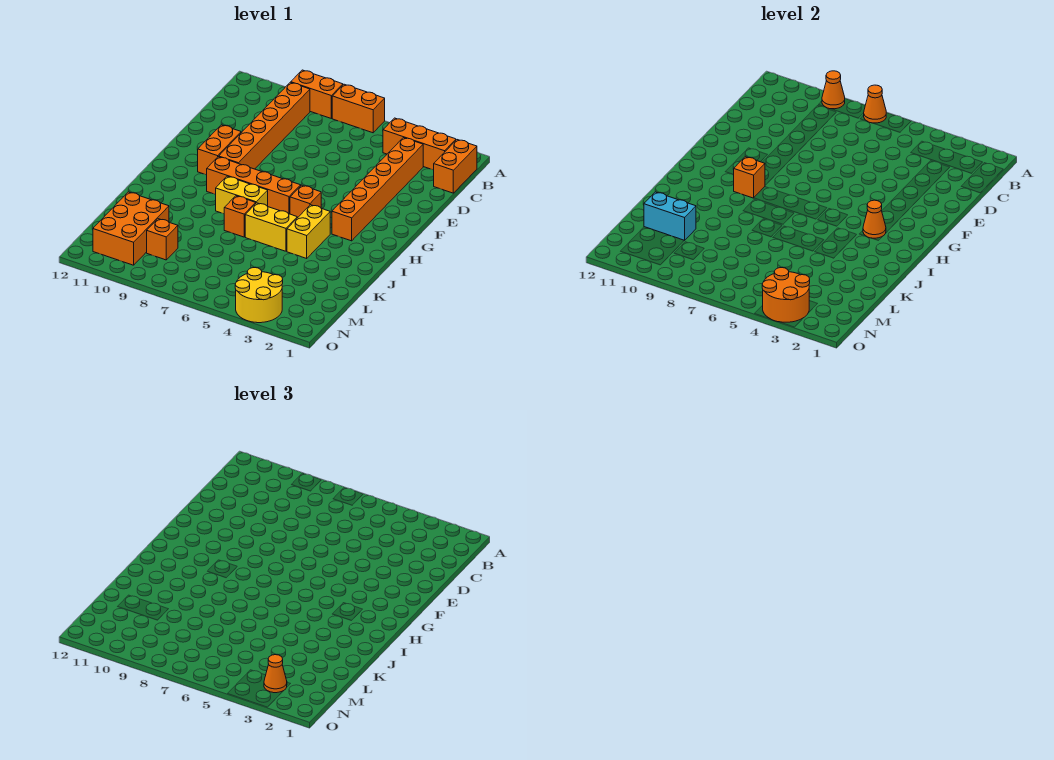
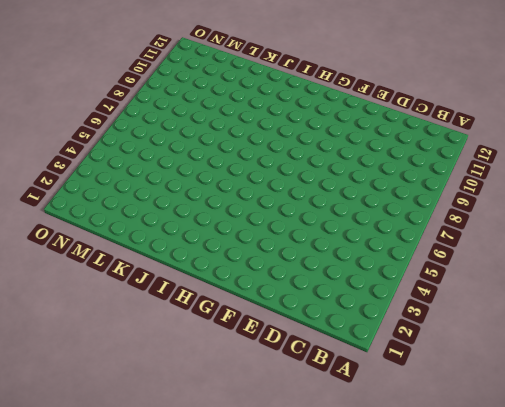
none -> orange brick A6:A7 level 1
none -> orange brick A8:A9 level 1
none -> orange brick B1:C1 level 1

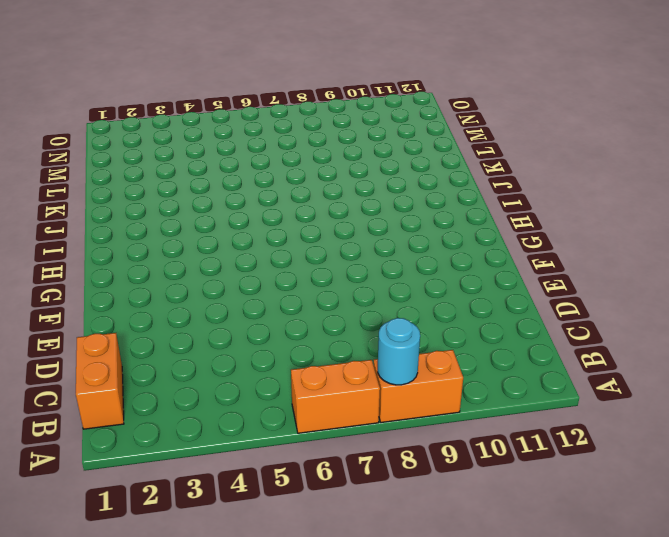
cyan round brick A8 level 2 -> none
none -> orange brick B2:B4 level 1
none -> orange brick B9:G9 level 1
none -> orange brick C3:H3 level 1

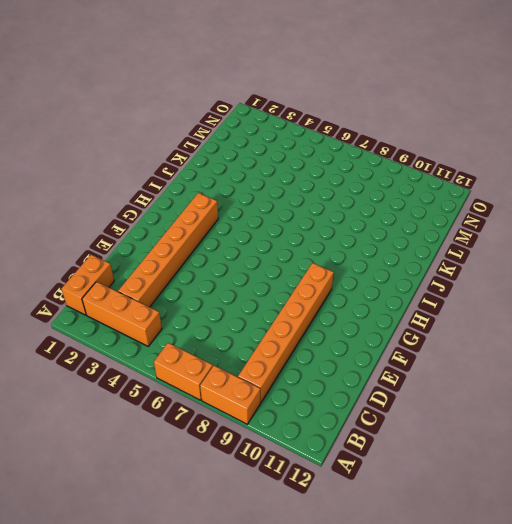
none -> orange brick F10:G10 level 1
none -> orange brick H5 level 1
none -> orange brick H6:H9 level 1

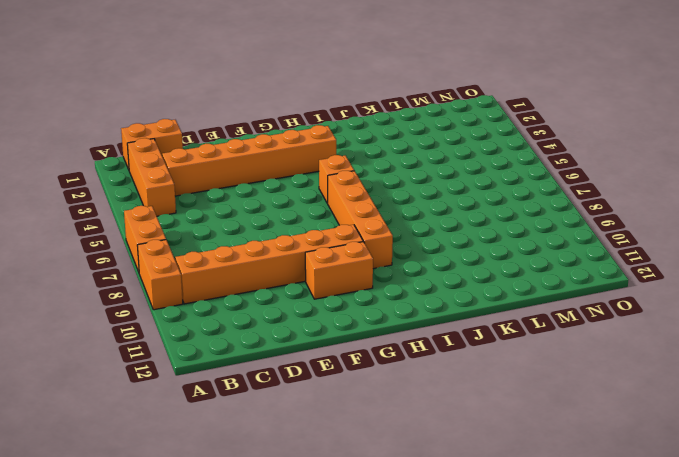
none -> yellow brick I4:J4 level 1
none -> yellow brick I7:I8 level 1
none -> yellow brick J5:J6 level 1

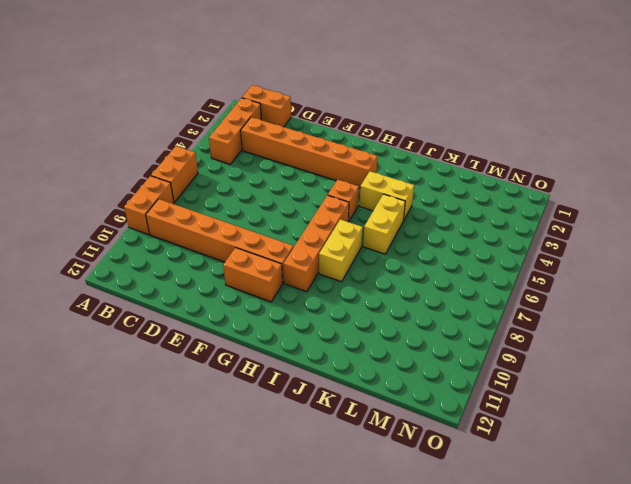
none -> orange brick J7 level 1
none -> orange brick L10:N11 level 1
none -> orange brick M9 level 1

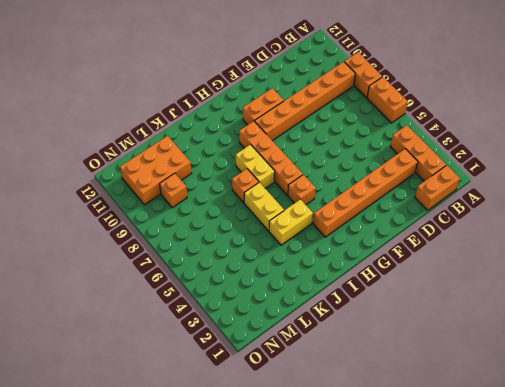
none -> yellow round brick N3:O4 level 1
none -> orange cone A7 level 2
none -> orange cone A9 level 2

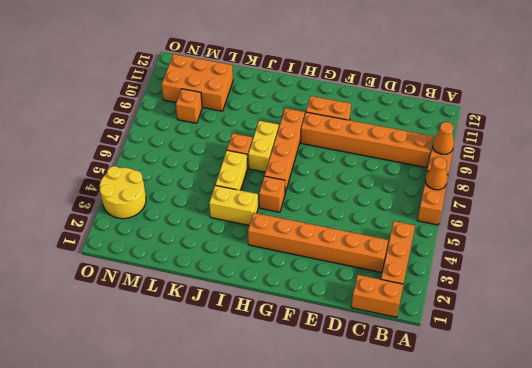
none -> orange cone H3 level 2
none -> orange brick H9 level 2
none -> cyan brick L10:L11 level 2

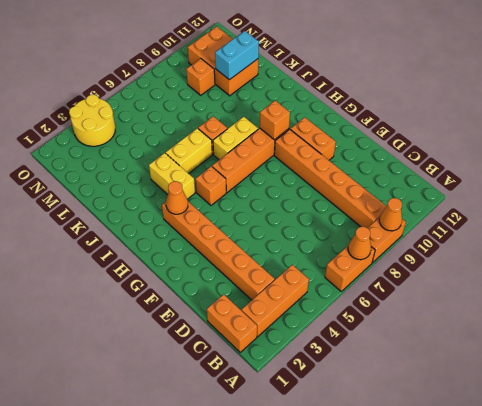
none -> orange round brick N3:O4 level 2
none -> orange cone N3 level 3

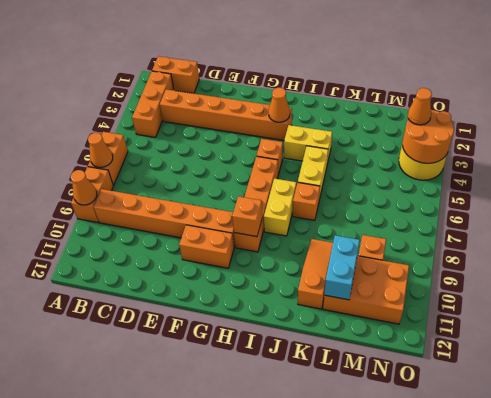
orange slope K9:K11 level 1 top 11 -> none

